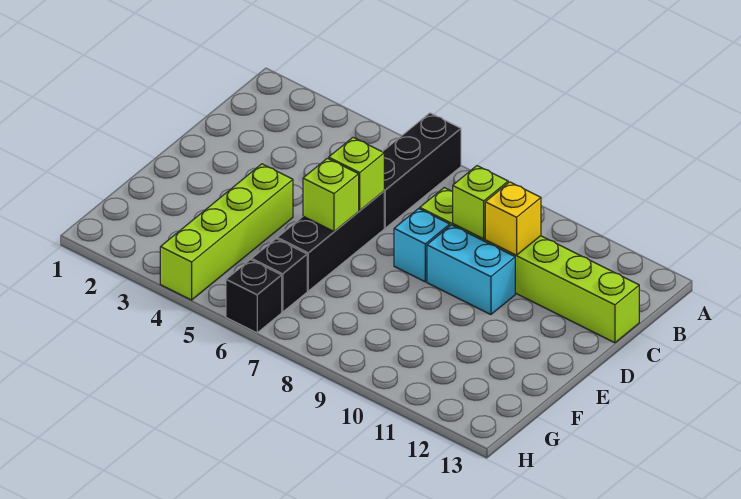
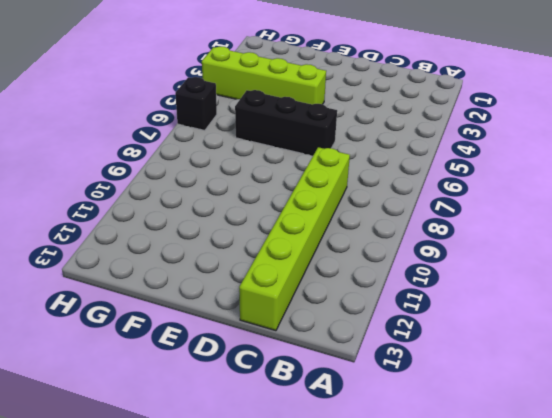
none -> black brick A6:C6 level 1
none -> cyan brick D8 level 1
none -> cyan brick D9:D10 level 1

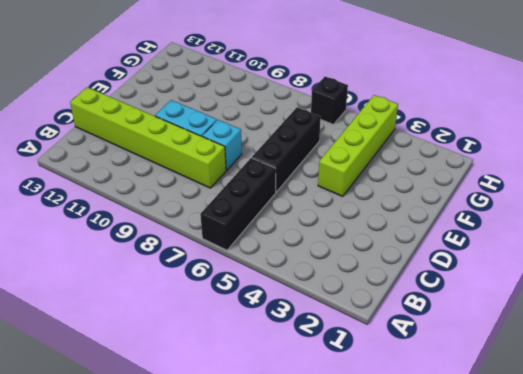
none -> black brick G6 level 1
none -> lime brick C9 level 2
none -> yellow brick C10 level 2

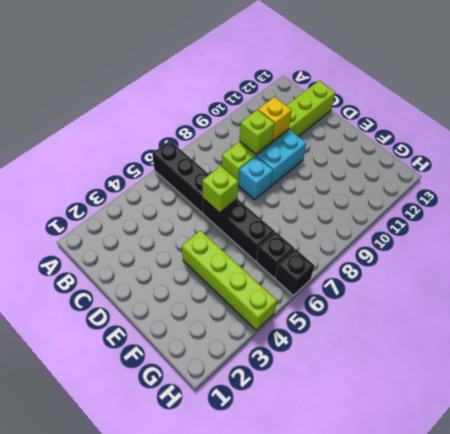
none -> lime brick E6 level 2

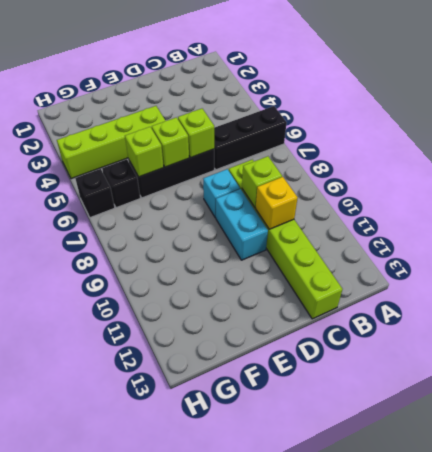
lime brick F6 level 2 -> none

